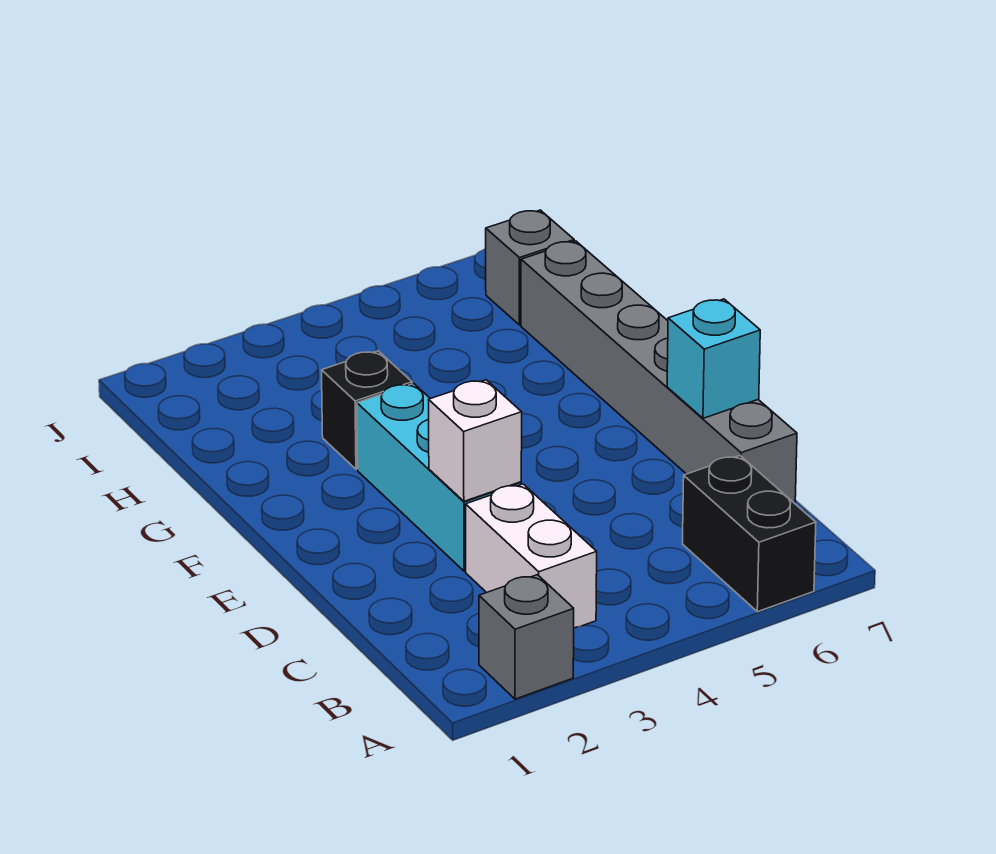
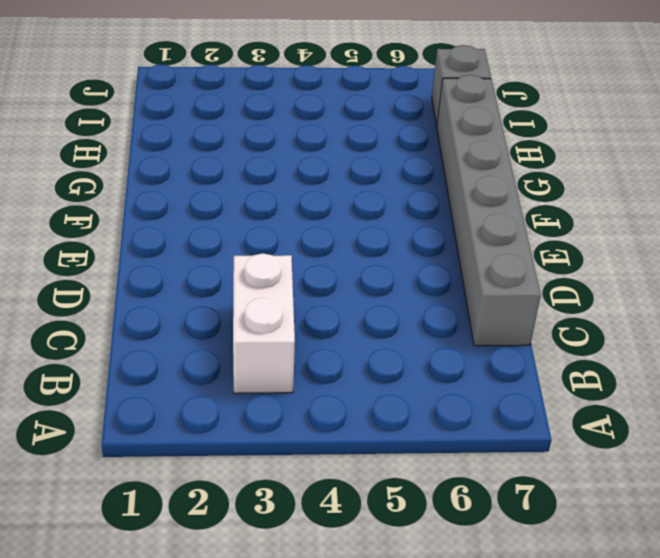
none -> grey brick A2 level 1
none -> black brick A6:B6 level 1

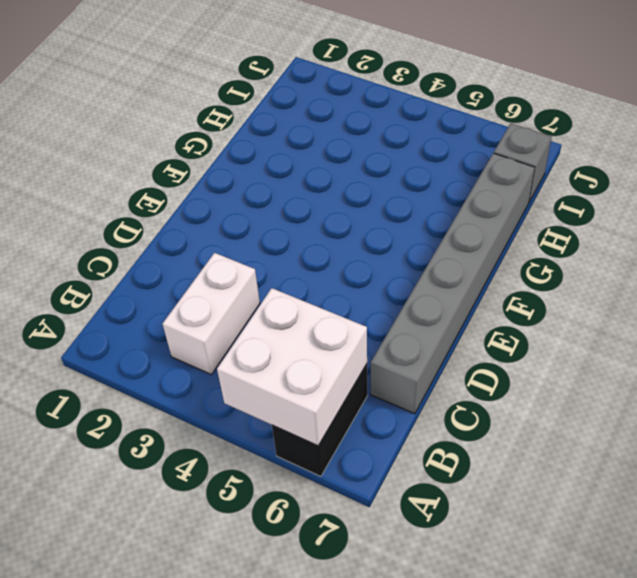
white brick A5:B6 level 2 -> none
none -> grey brick A2 level 1
none -> cyan brick D3:F3 level 1

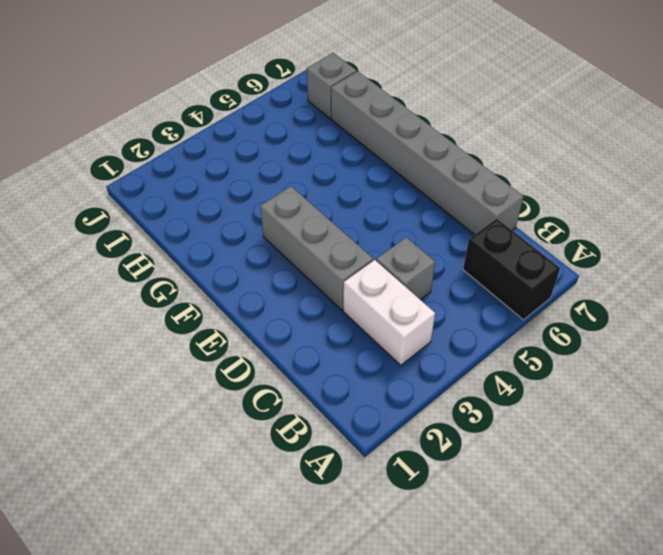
grey brick C4 level 1 -> grey brick A2 level 1
grey brick D3:F3 level 1 -> cyan brick D3:F3 level 1
none -> black brick G3 level 1
none -> white brick D3 level 2

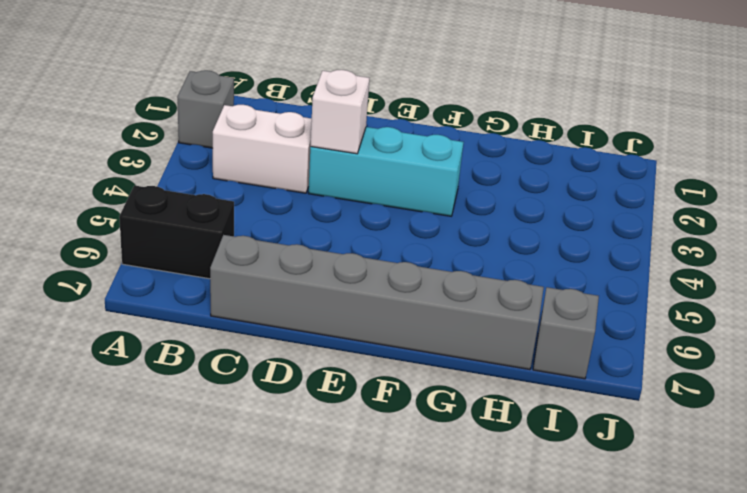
none -> black brick G3 level 1
none -> cyan brick D7 level 2

